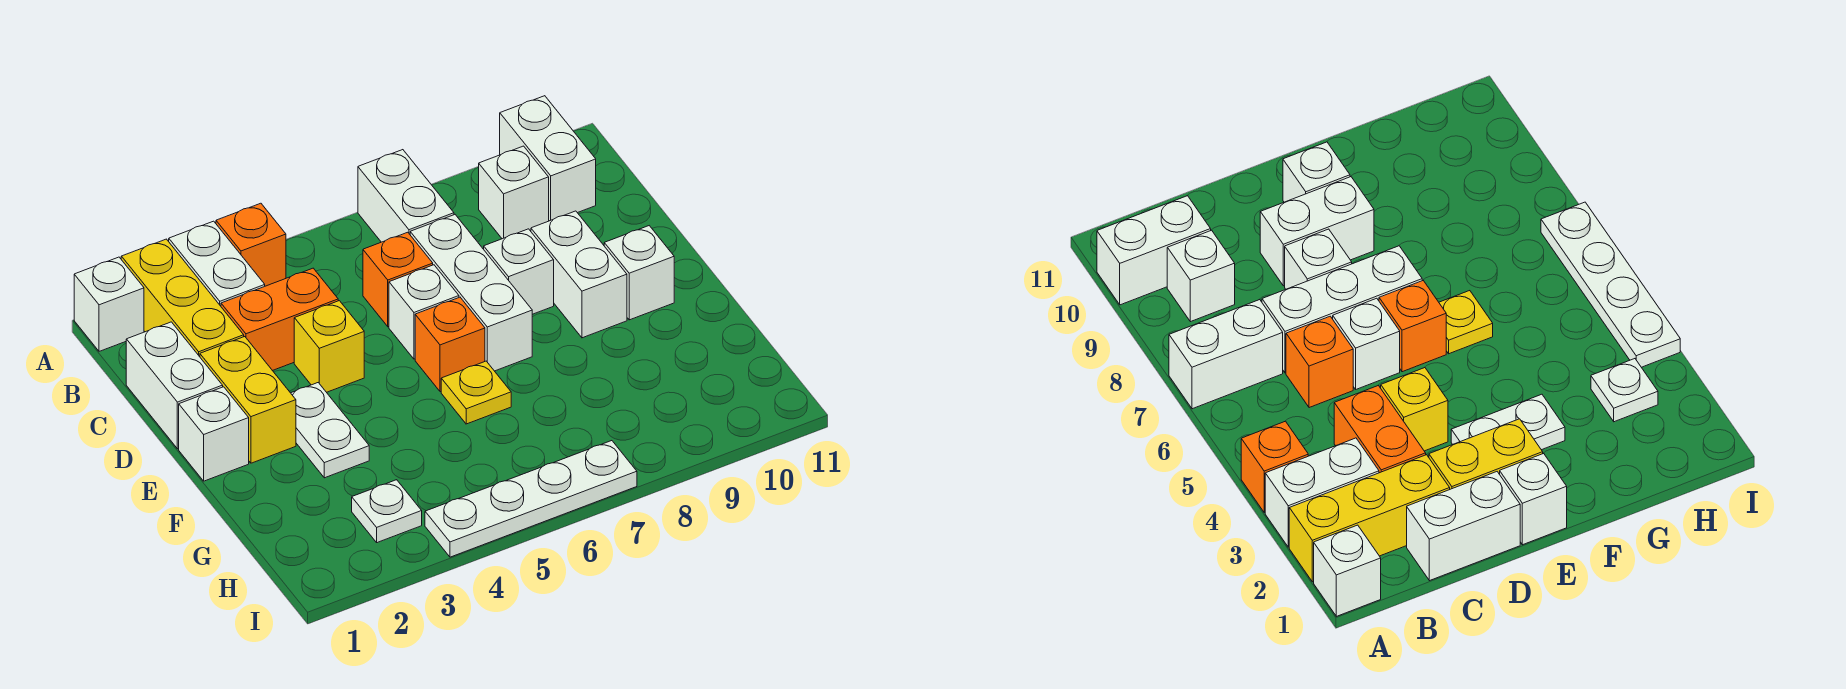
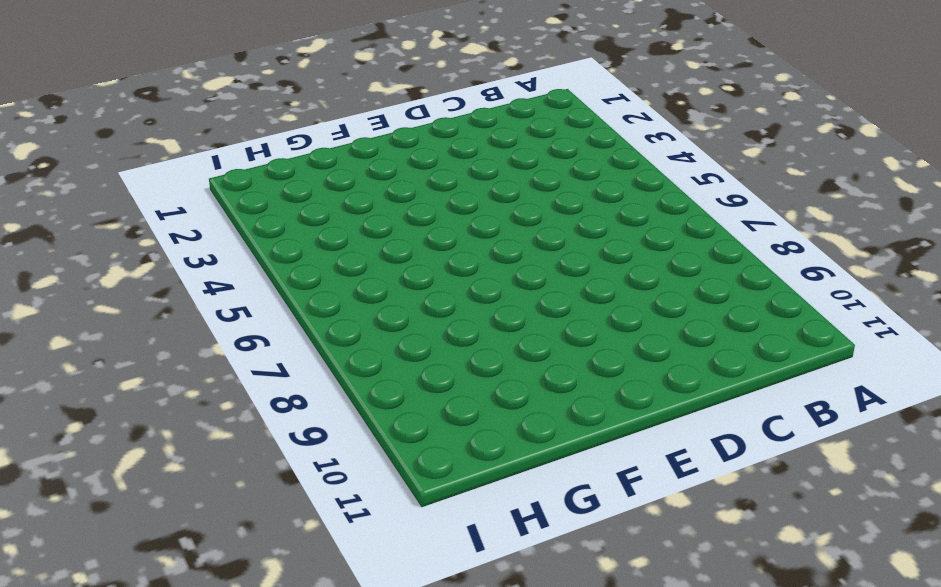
none -> white brick A1 level 1
none -> yellow brick A2:C2 level 1
none -> white brick A3:B3 level 1

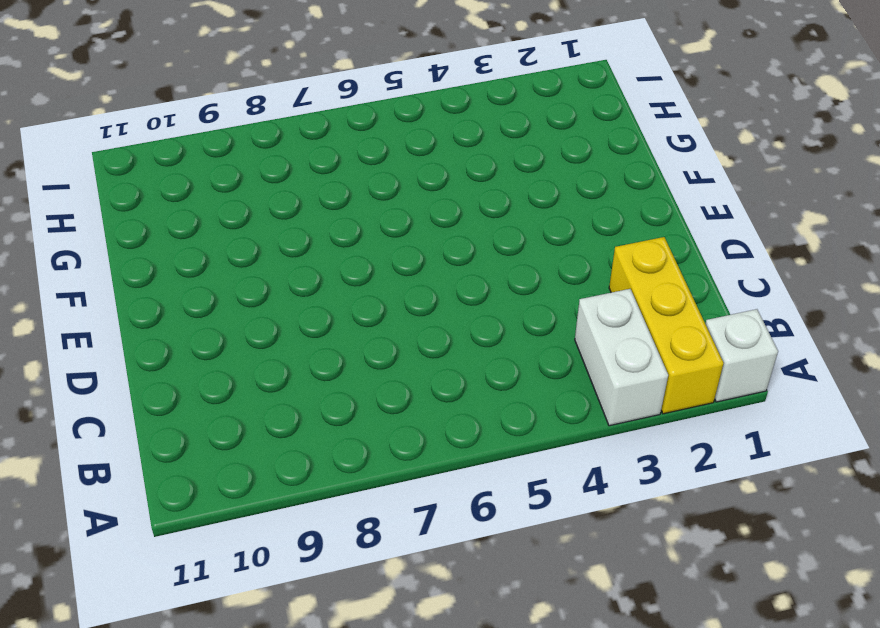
none -> orange brick A4 level 1
none -> white brick A7:B7 level 1
none -> white brick A10:B10 level 1

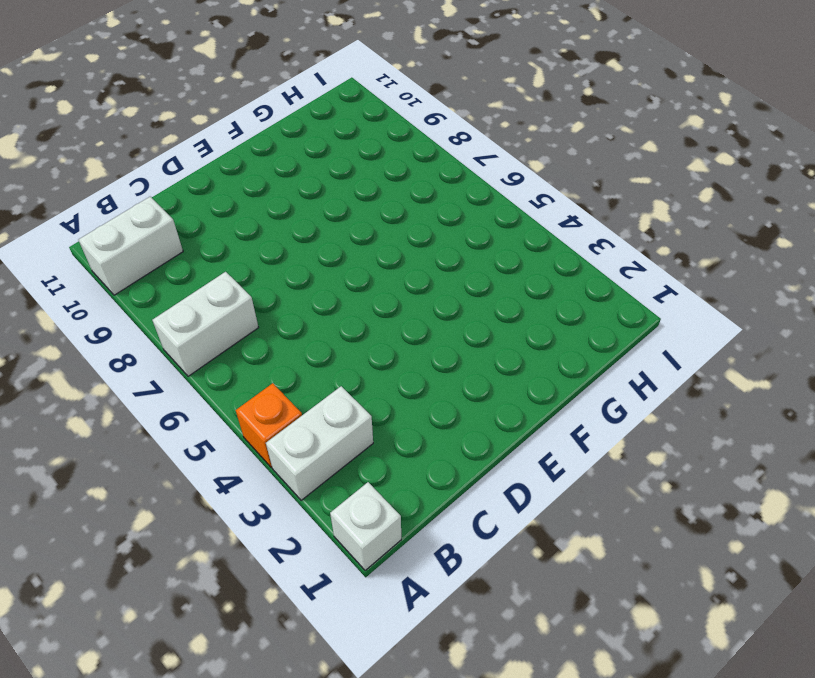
none -> yellow brick A2:C2 level 1
none -> white brick B9 level 1
none -> white brick C1:D1 level 1

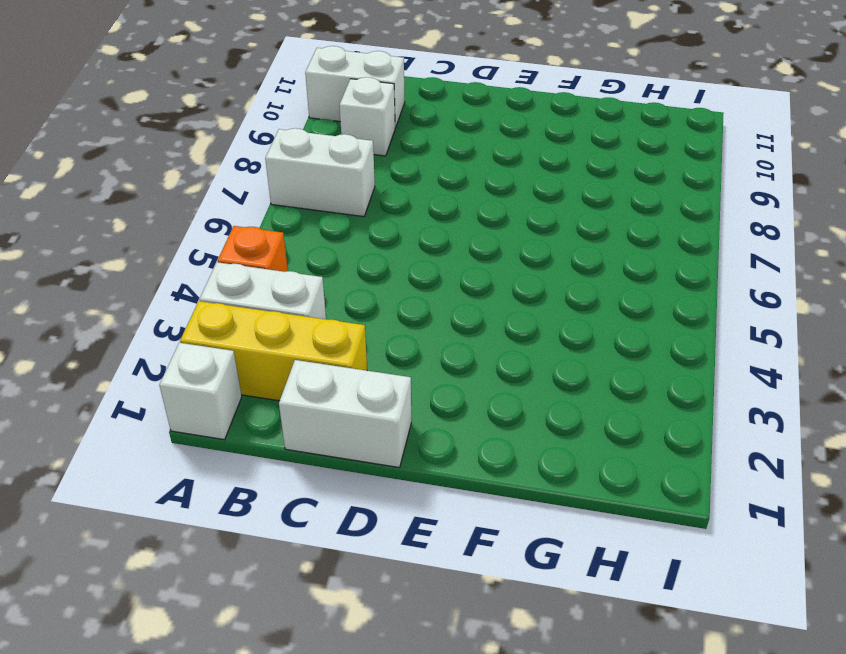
none -> orange brick C3:C4 level 1
none -> orange brick C6 level 1
none -> white brick C7:E7 level 1

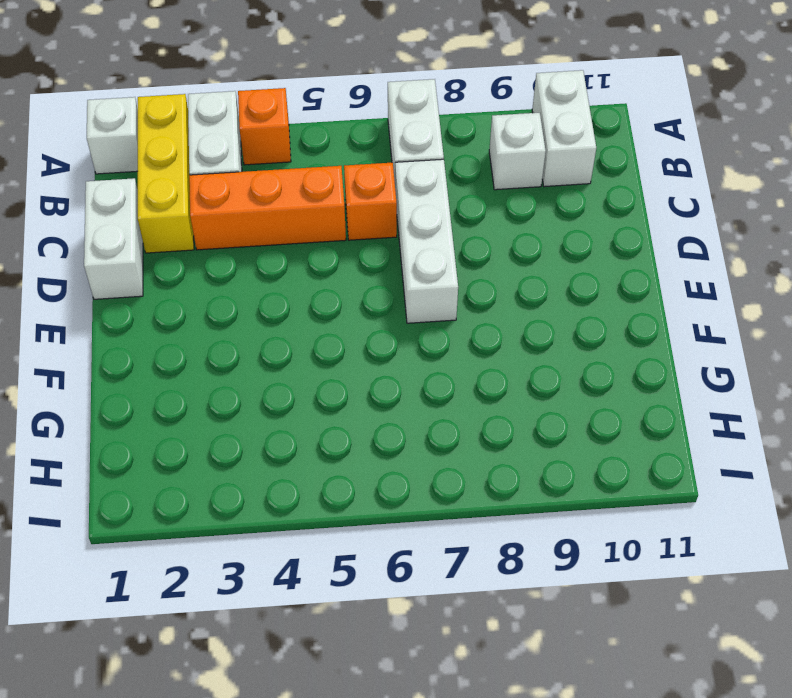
orange brick C3:C5 level 1 -> orange brick C3:C4 level 1
none -> yellow brick D2:E2 level 1
none -> yellow brick D4 level 1
none -> white brick D6 level 1

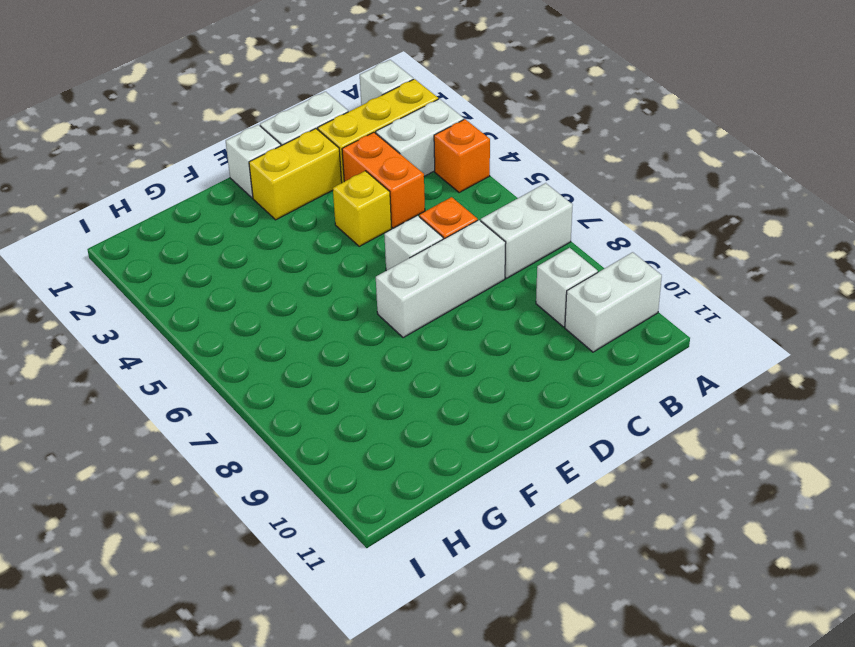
none -> white brick D8 level 1
none -> white brick D9:E9 level 1
none -> white plate E3:F3 level 1

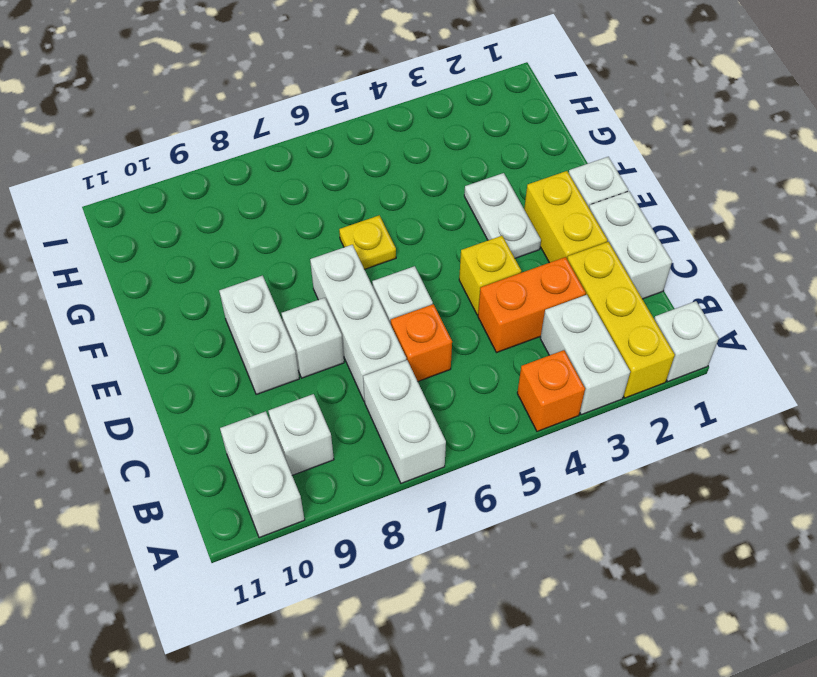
none -> orange brick E6 level 1
none -> white brick E10 level 1
none -> white plate H3 level 1

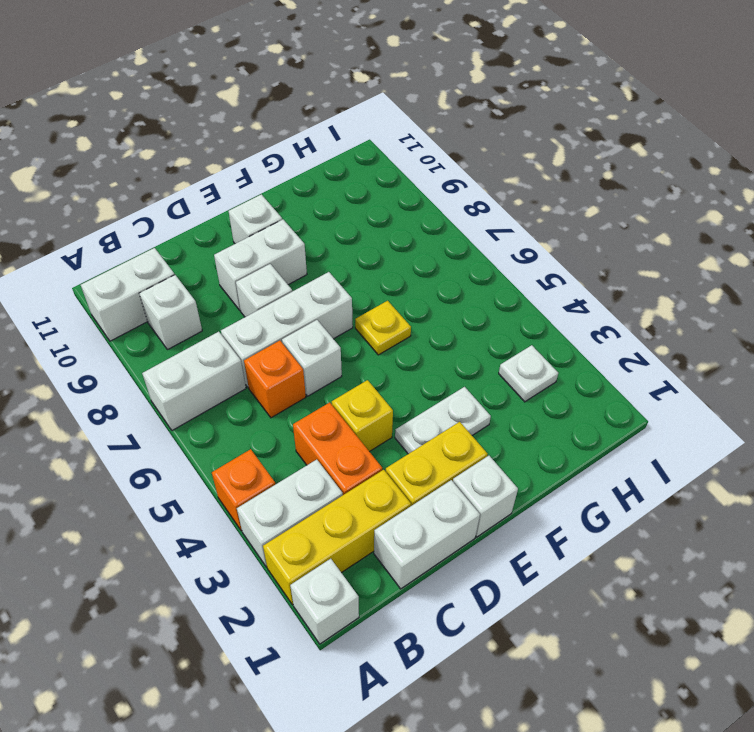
none -> orange brick E6 level 1
none -> white plate I4:I7 level 1

